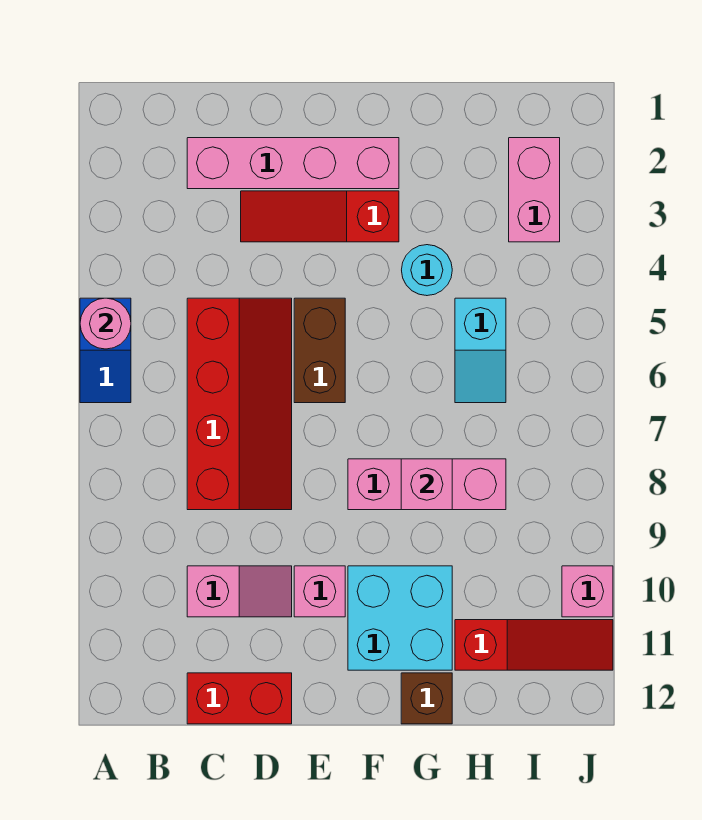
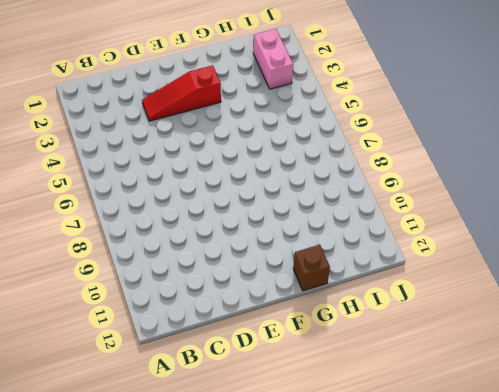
none -> blue slope A5:A6 level 1 top 5
none -> pink brick C2:F2 level 1
none -> red slope C5:D8 level 1 top C

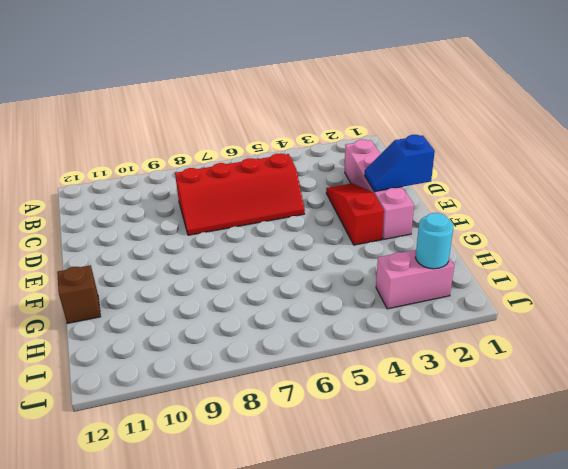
blue slope E1:E2 level 2 top 1 -> blue slope A5:A6 level 1 top 5
cyan round brick I2 level 2 -> cyan round brick G4 level 1
none -> pink slope C10:D10 level 1 top C
none -> red brick C12:D12 level 1
none -> brown brick E5:E6 level 1

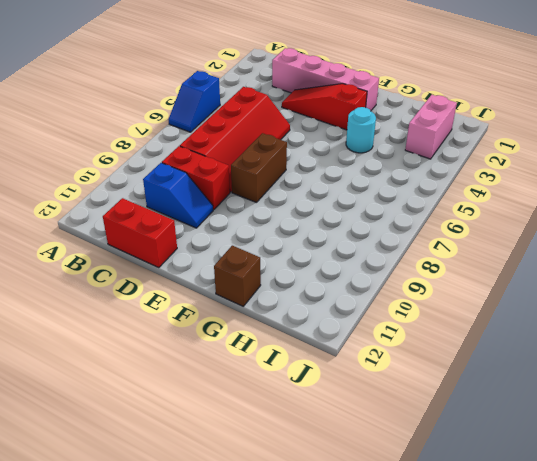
red brick C9:D9 level 1 -> none
blue slope C10:D10 level 1 top C -> pink slope C10:D10 level 1 top C
brown brick E7:E8 level 1 -> brown brick E5:E6 level 1
none -> pink brick E10 level 1
none -> pink brick F8:H8 level 1
none -> cyan brick F10:G11 level 1

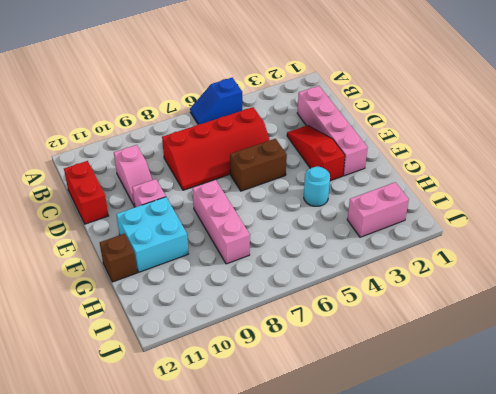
none -> cyan slope H5:H6 level 1 top 5
none -> red slope H11:J11 level 1 top H
none -> pink brick J10 level 1

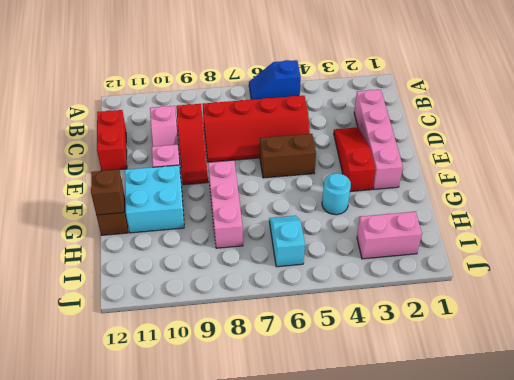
red slope C9:E9 level 1 top C -> red slope H11:J11 level 1 top H
brown brick G12 level 2 -> none
cyan slope H6:I6 level 1 top I -> cyan slope H5:H6 level 1 top 5
none -> pink brick J10 level 1
none -> pink round brick A5 level 2
none -> pink brick G8 level 2

